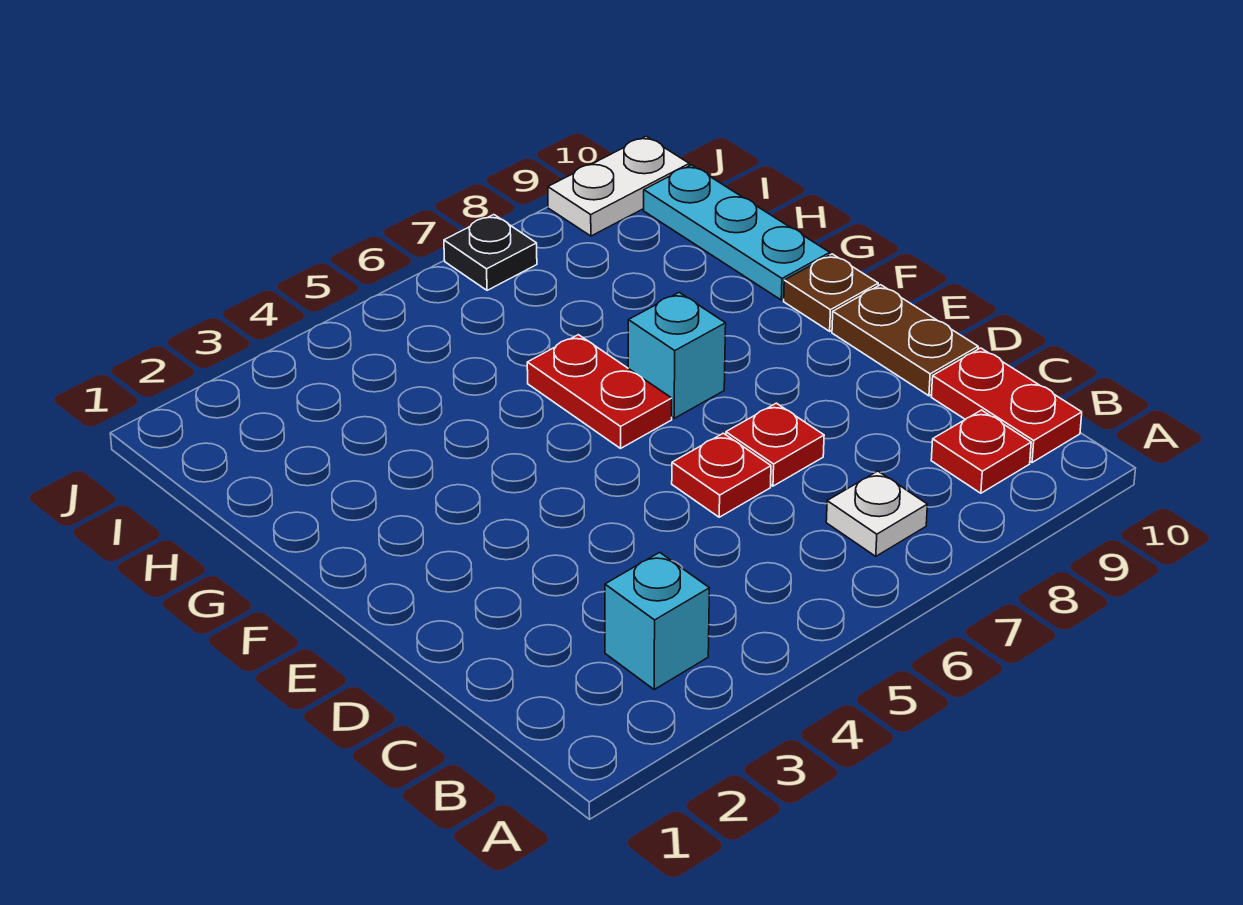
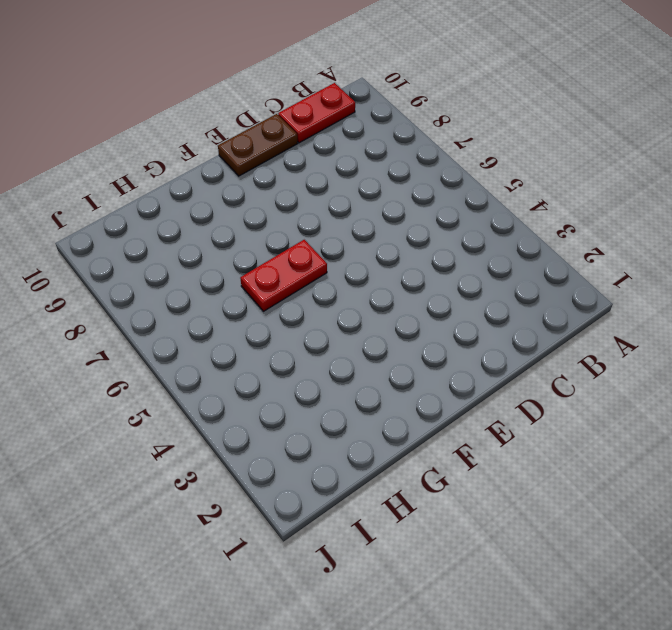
none -> cyan brick B3 level 1
none -> white plate B7 level 1
none -> red plate B9 level 1

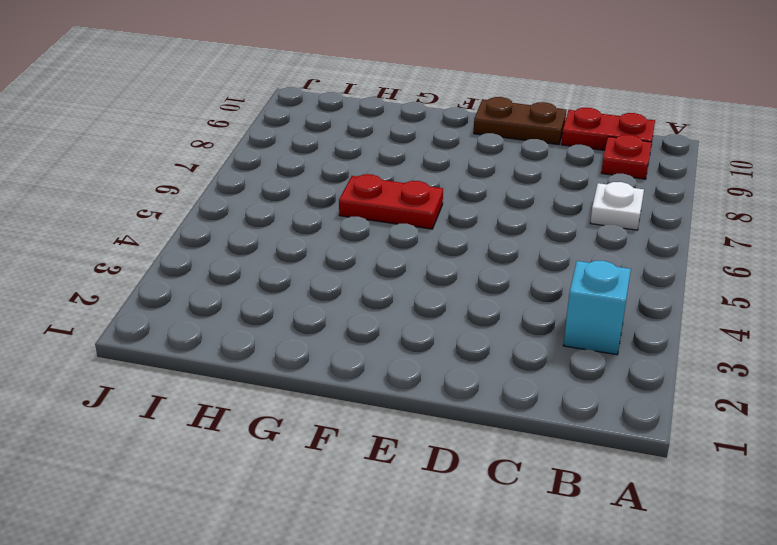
none -> red plate D6 level 1
none -> red plate D7 level 1
none -> cyan brick F7 level 1

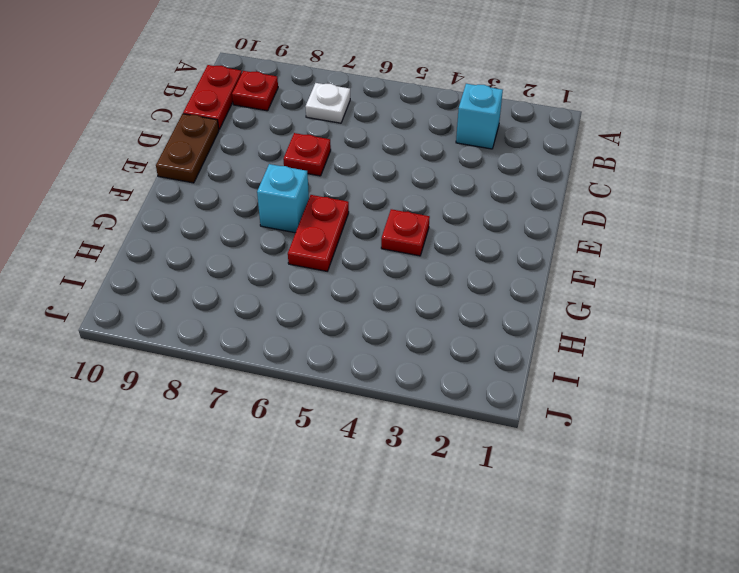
red plate F4 level 1 -> red plate D6 level 1
none -> brown plate F10 level 1
none -> cyan plate G10:I10 level 1
none -> black plate J7 level 1

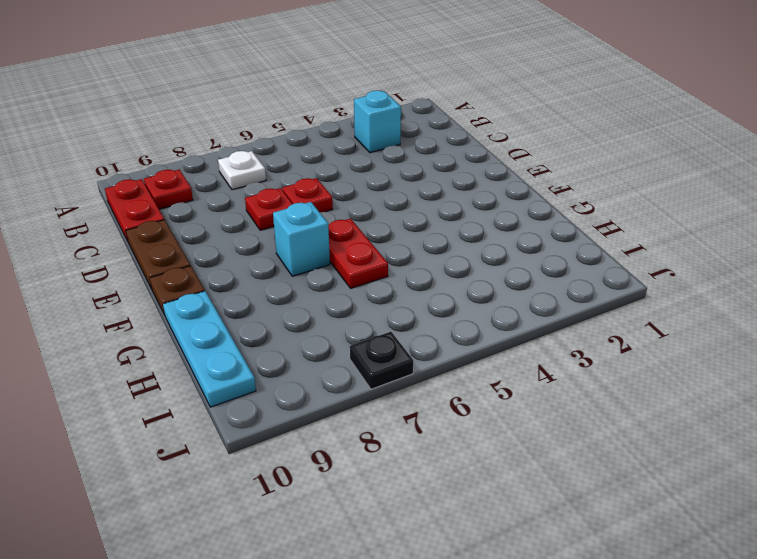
none -> white plate J9:J10 level 1

